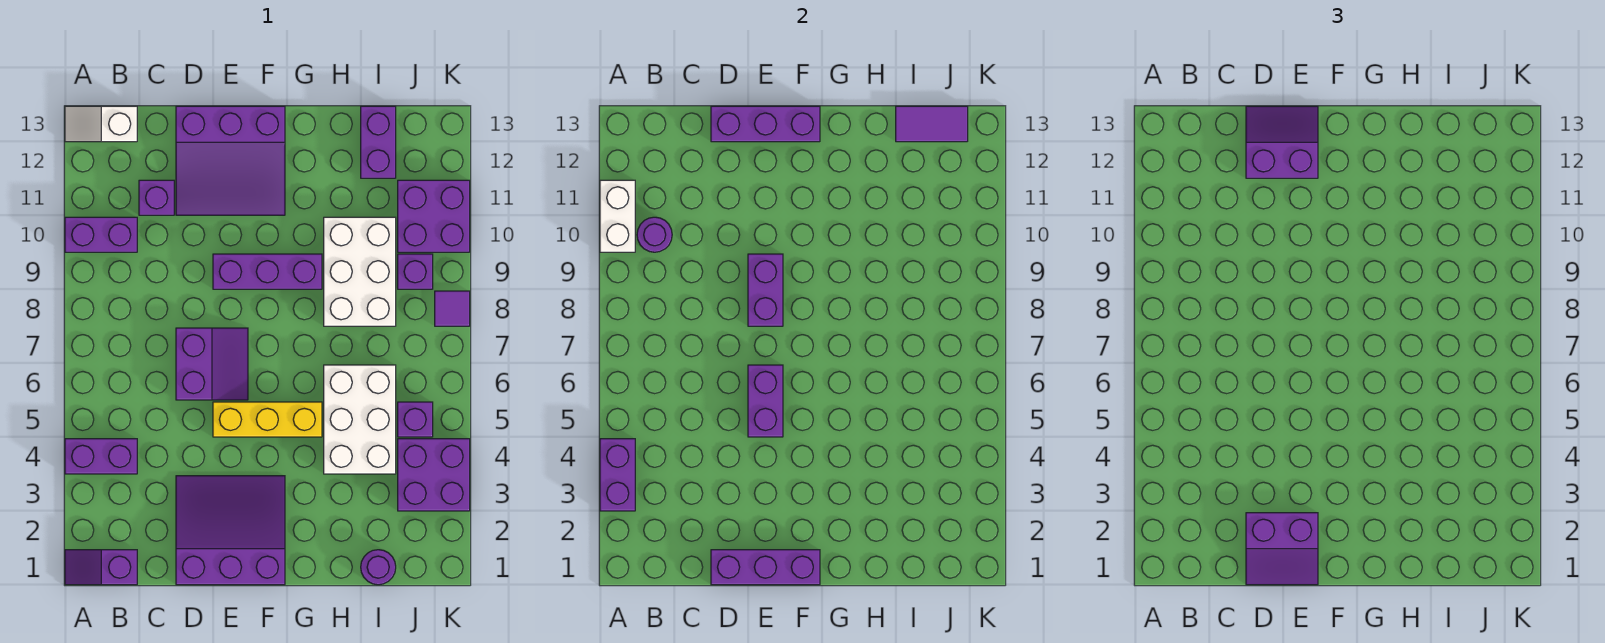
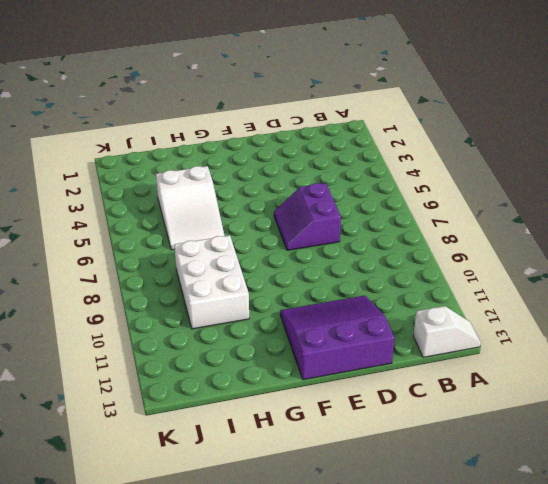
white slope H4:I6 level 1 top 4 -> white brick H4:I6 level 1
none -> purple slope A1:B1 level 1 top B
none -> purple brick A4:B4 level 1
none -> purple brick A10:B10 level 1

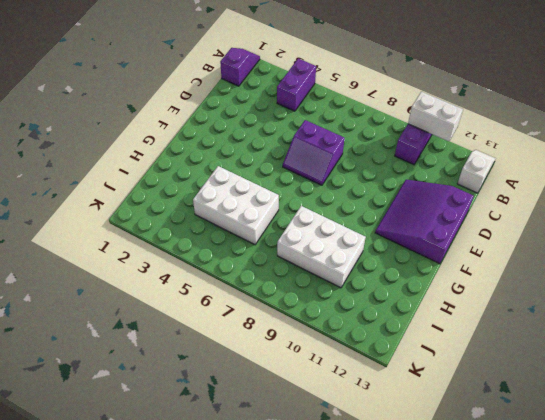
none -> purple brick C11 level 1
none -> purple slope D1:F3 level 1 top 1
none -> yellow brick E5:G5 level 1

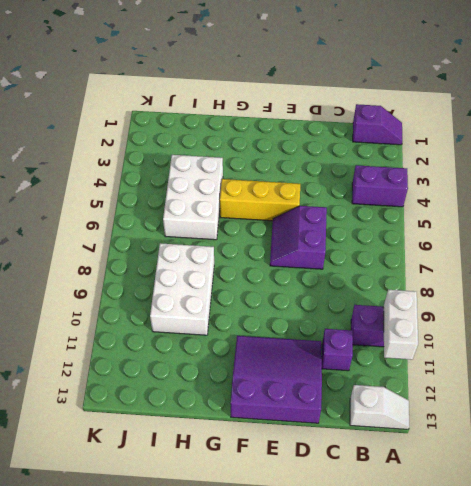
none -> purple slope D1:F3 level 1 top 1
none -> purple brick E9:G9 level 1
none -> purple round brick I1 level 1

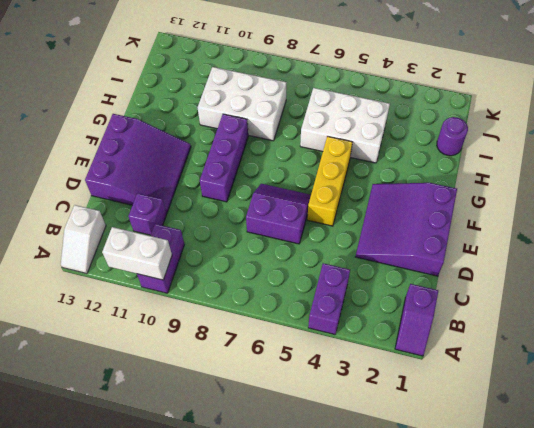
none -> purple brick I12:I13 level 1
none -> purple brick J3:K4 level 1
none -> purple brick J5 level 1

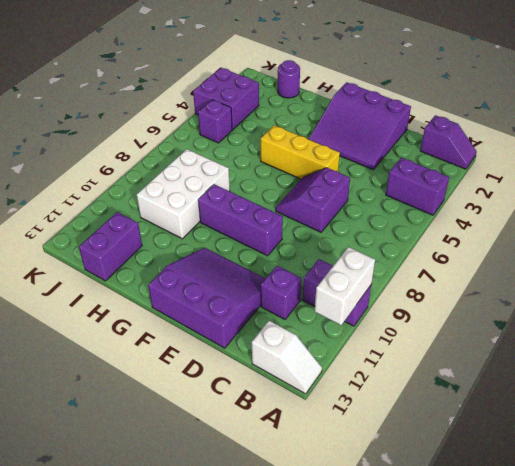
none -> white brick H4:I6 level 1
none -> purple brick J9 level 1
none -> purple brick J10:K11 level 1

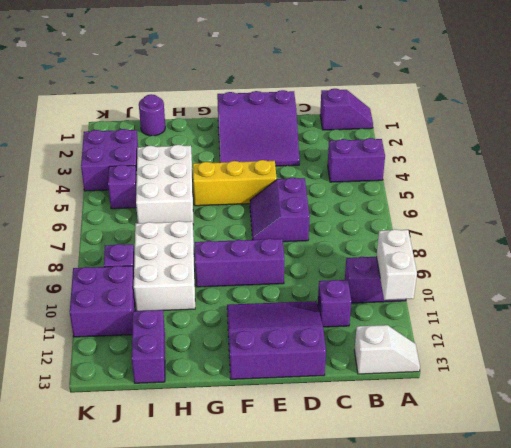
none -> purple tile K8 level 1
none -> purple brick A3:A4 level 2
none -> purple round brick B10 level 2

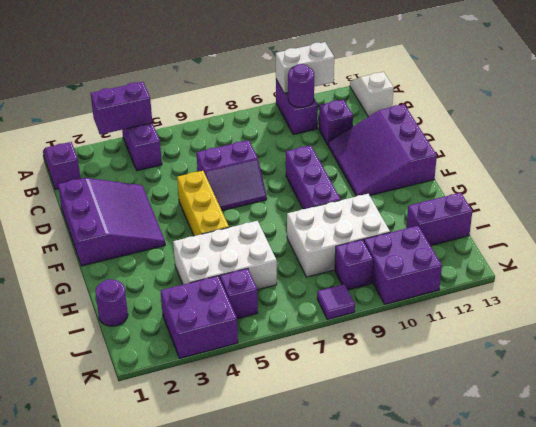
none -> purple brick D1:F1 level 2
none -> purple brick D13:F13 level 2
none -> purple brick E5:E6 level 2

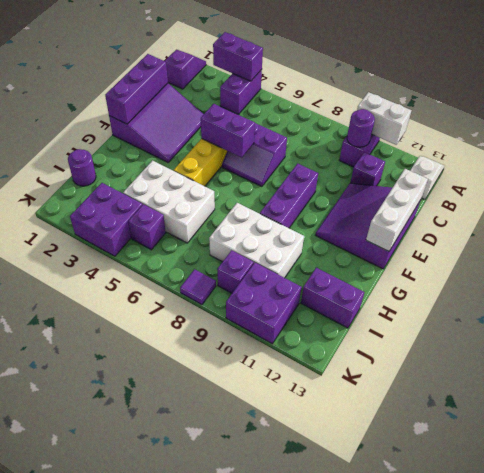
white brick D13:F13 level 2 -> purple brick D13:F13 level 2
none -> purple brick E8:E9 level 2
none -> purple tile I13:J13 level 2
none -> purple slope D1:E2 level 3 top 2

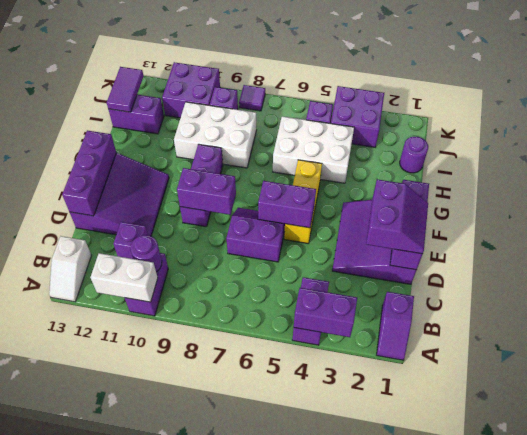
none -> purple slope D12:E13 level 3 top 12

